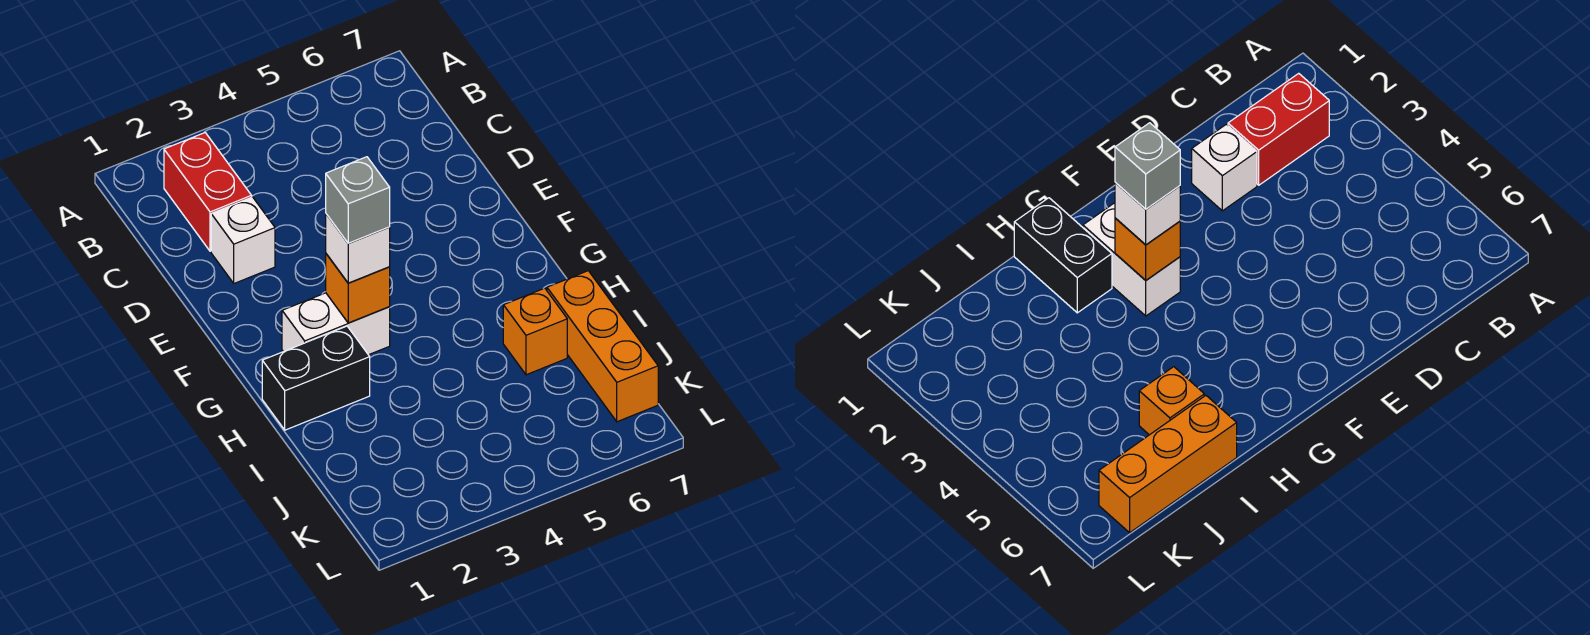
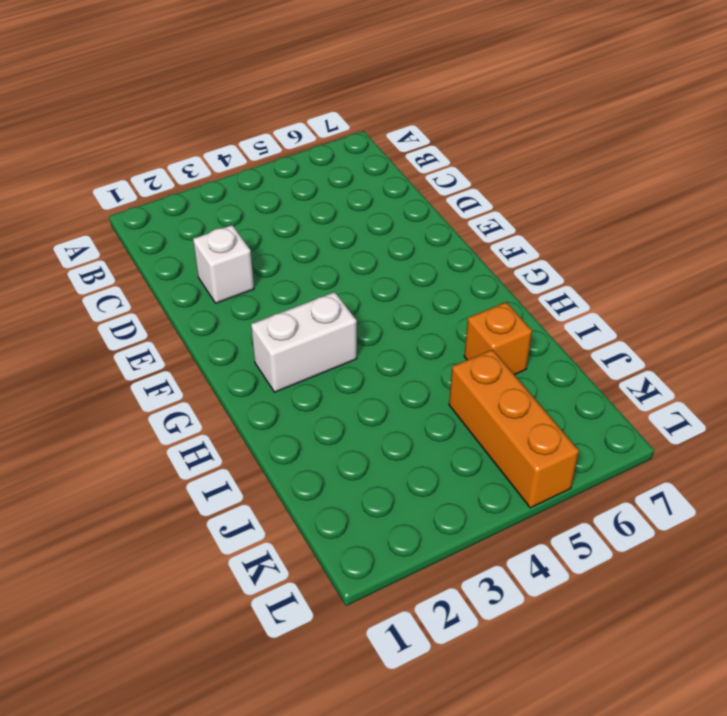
orange brick J5:L5 level 1 -> orange brick I7:K7 level 1
none -> red brick B2:C2 level 1
none -> black brick H1:H2 level 1

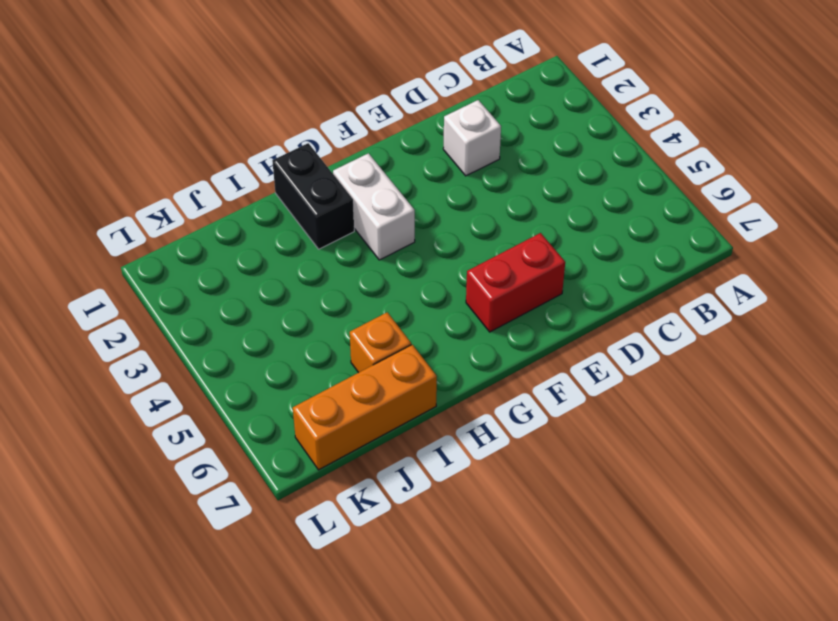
red brick E6:F6 level 1 -> red brick B2:C2 level 1
none -> orange brick G3 level 2
none -> white brick G3 level 3

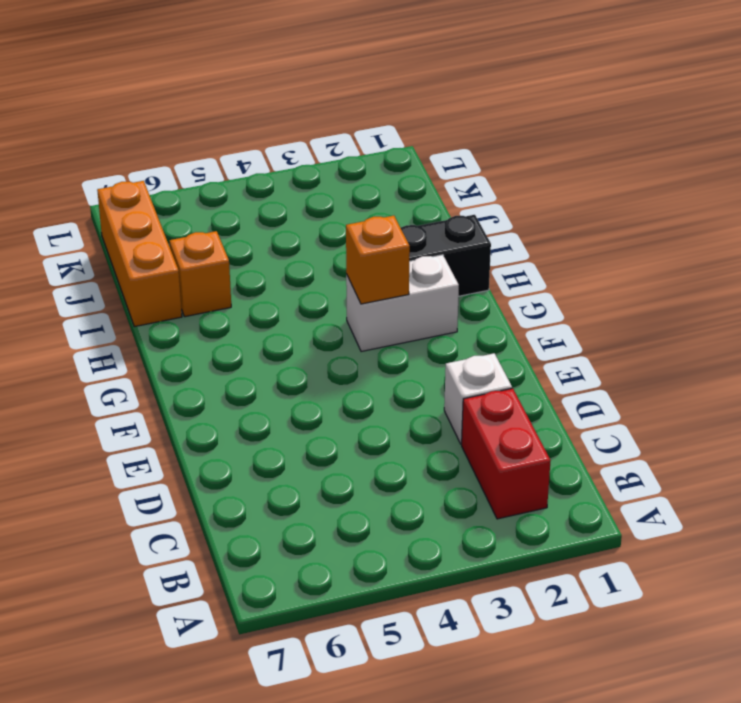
none -> white brick G3 level 3
none -> grey brick G3 level 4

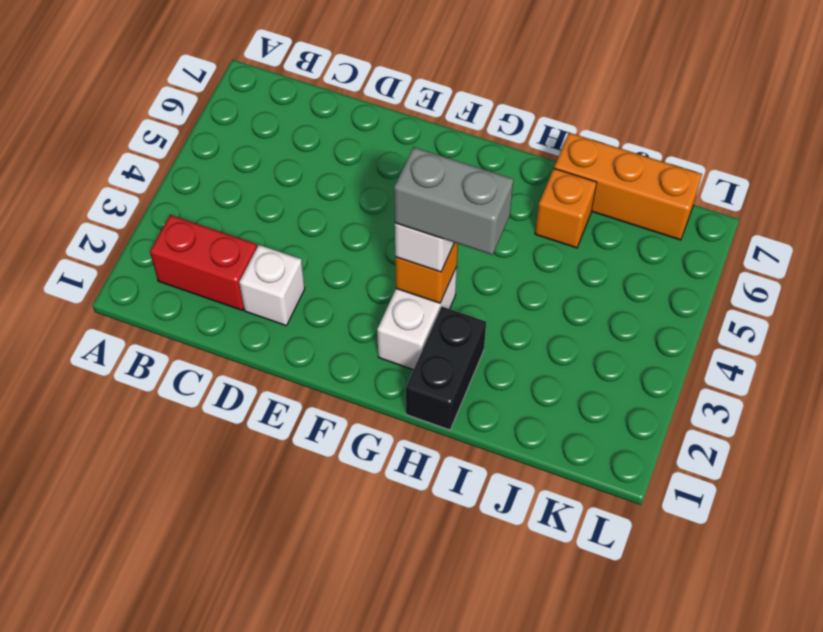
grey brick G3:H3 level 4 -> grey brick G3 level 4

